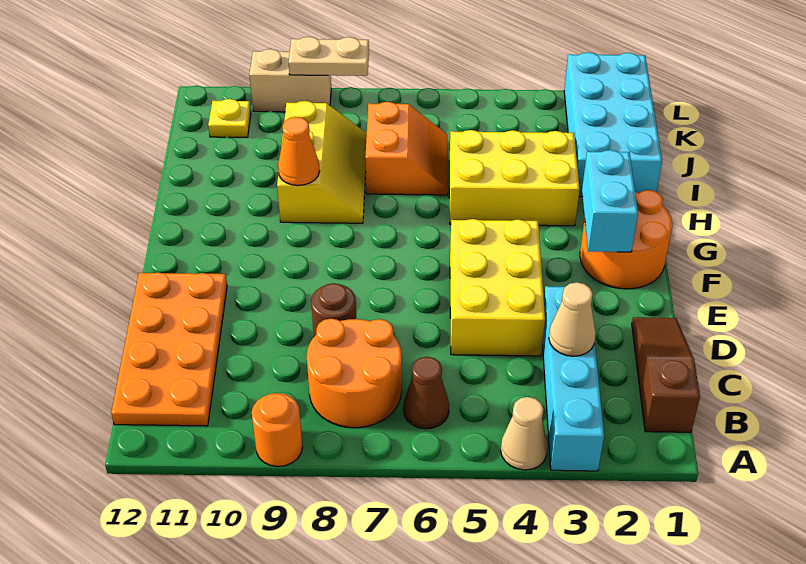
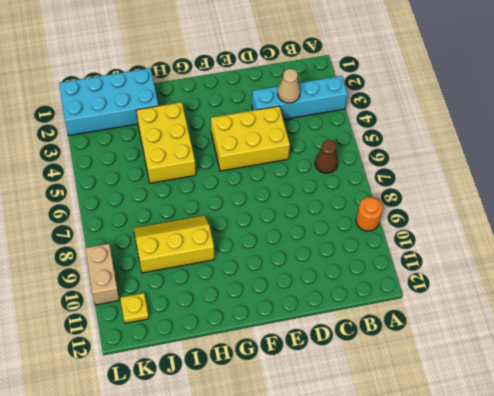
none -> tan cone A4 level 1
none -> brown slope B1:D1 level 1 top B
none -> orange round brick B7:C8 level 1

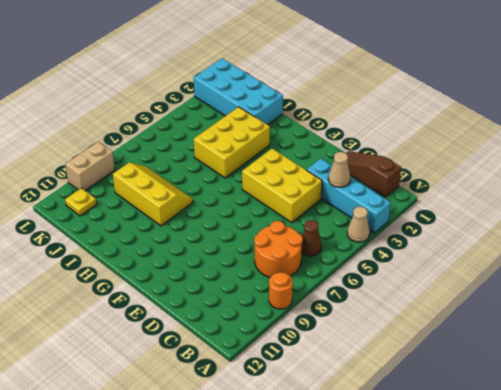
none -> orange plate B11:E12 level 1
none -> brown round brick D8 level 1
none -> orange round brick F1:G2 level 1

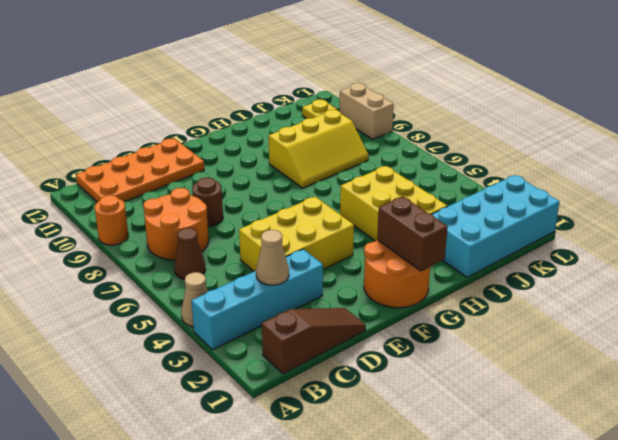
brown brick G1:G2 level 2 -> cyan brick F2:G2 level 2
none -> orange slope I6:J7 level 1 top 7
none -> orange cone H9 level 2
none -> tan plate L8:L9 level 2

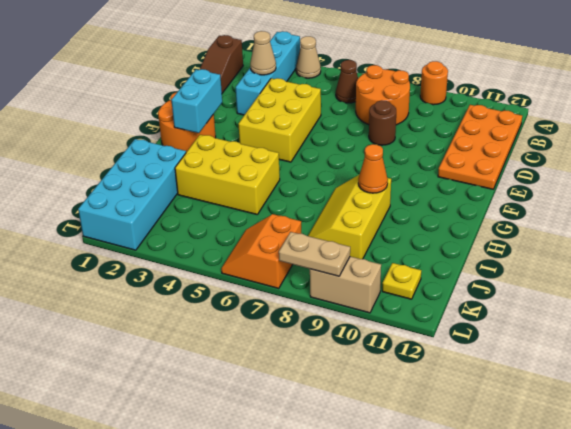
orange slope K6:L7 level 1 top 7 -> orange slope I6:J7 level 1 top 7

